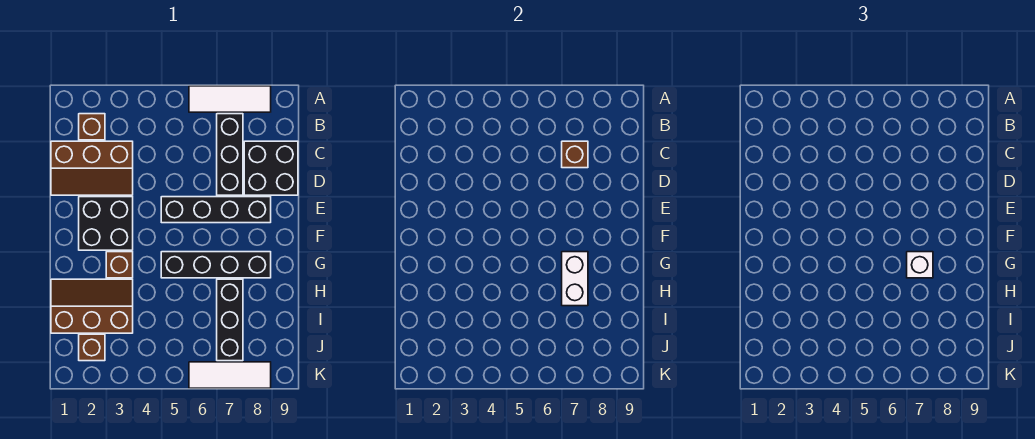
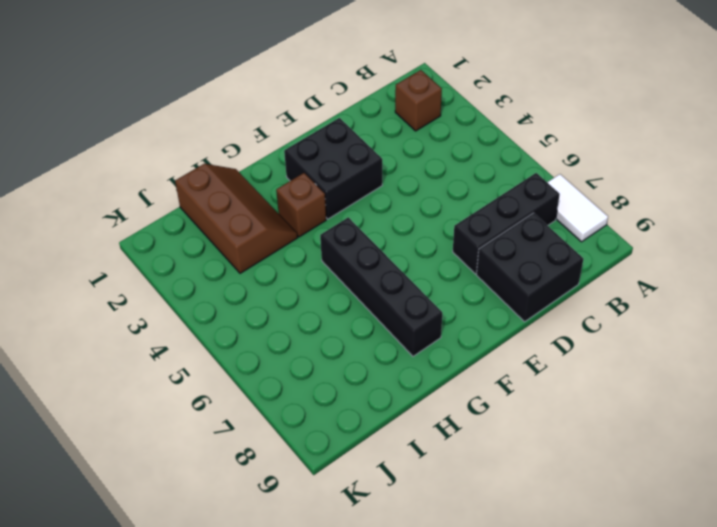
white tile A7:A8 level 1 -> white tile A6:A8 level 1
none -> brown slope C1:D3 level 1 top C
none -> black brick E5:E8 level 1
none -> black brick H7:J7 level 1

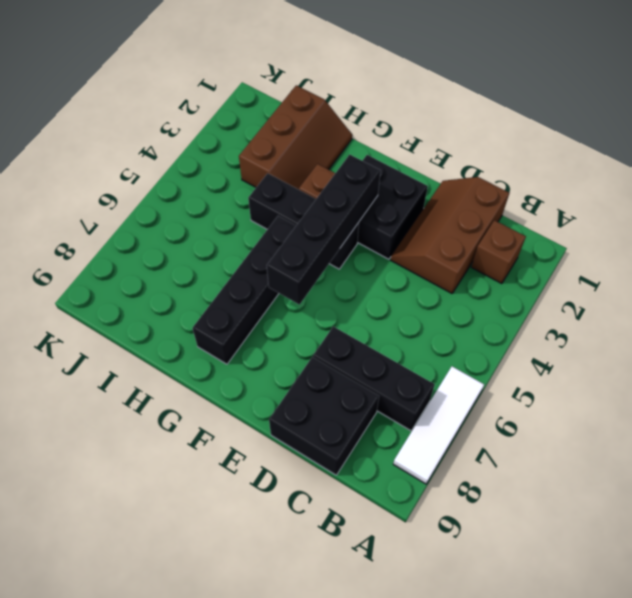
black brick F3:F6 level 2 -> black brick E5:E8 level 1
black brick F4:H4 level 1 -> black brick H7:J7 level 1
none -> brown brick J2 level 1
none -> white tile K6:K8 level 1
none -> brown brick C7 level 2

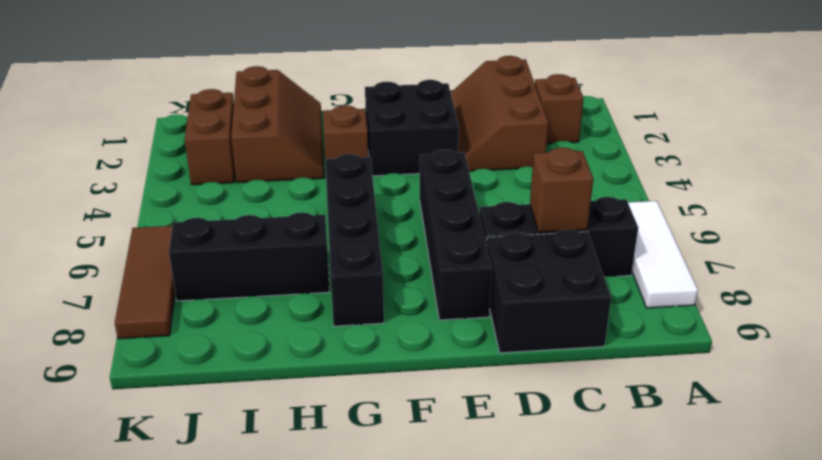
brown brick J2:J3 level 1 -> brown brick J2 level 1
brown tile K6:K8 level 1 -> white tile K6:K8 level 1
none -> white brick G7:H7 level 2
none -> white brick G7 level 3

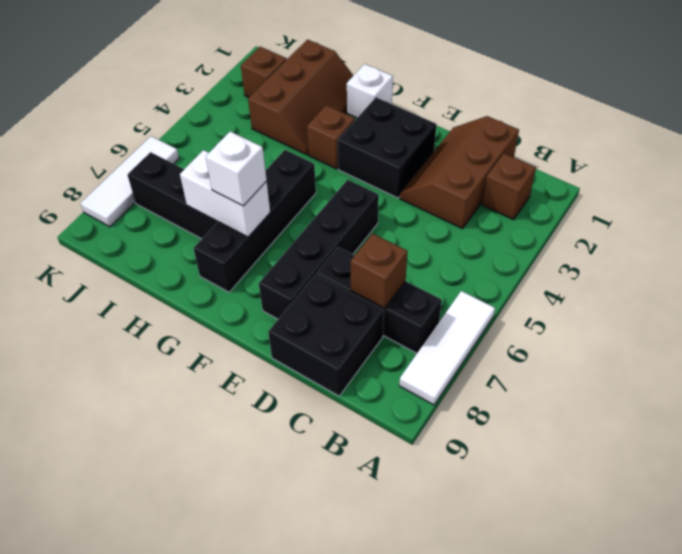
white brick G1 level 1 -> none

